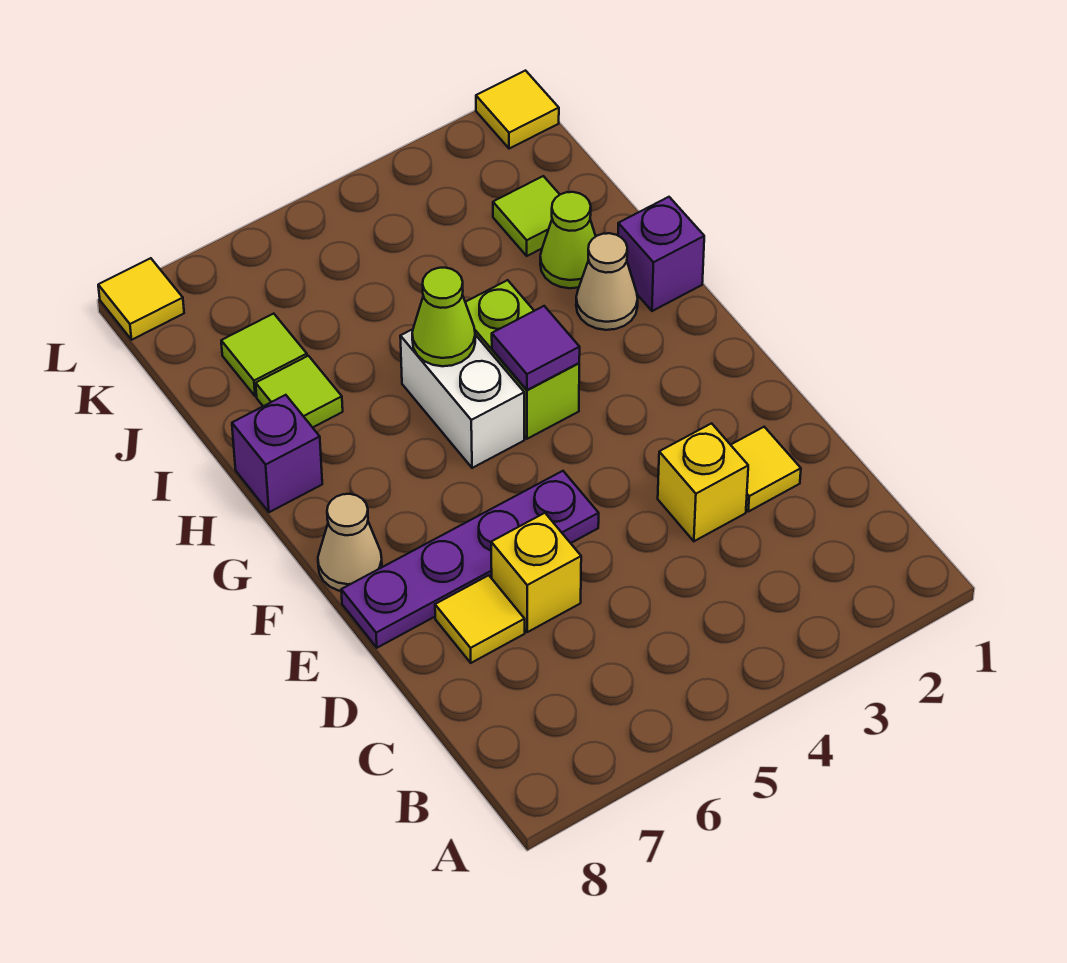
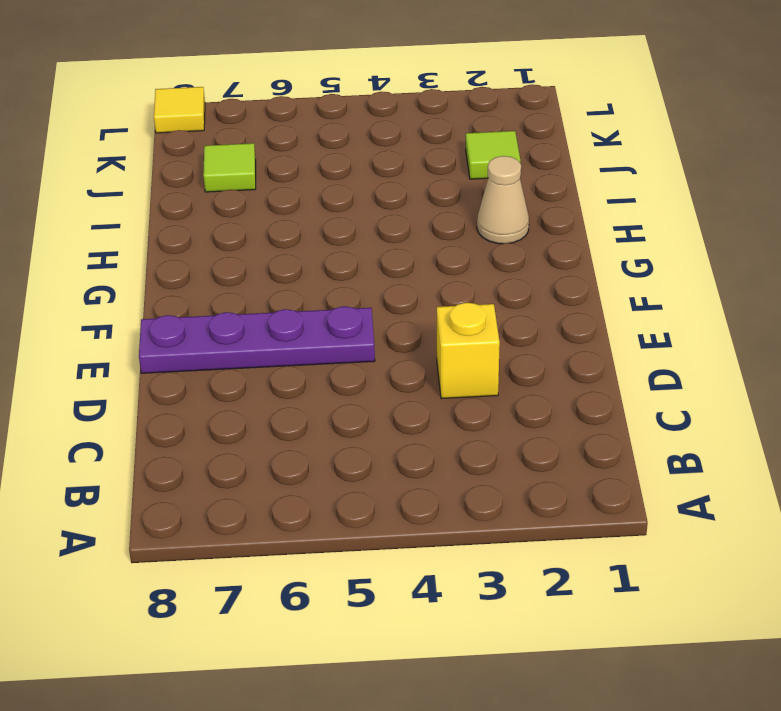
none -> yellow tile D2 level 1
none -> yellow brick D6 level 1
none -> yellow tile D7 level 1

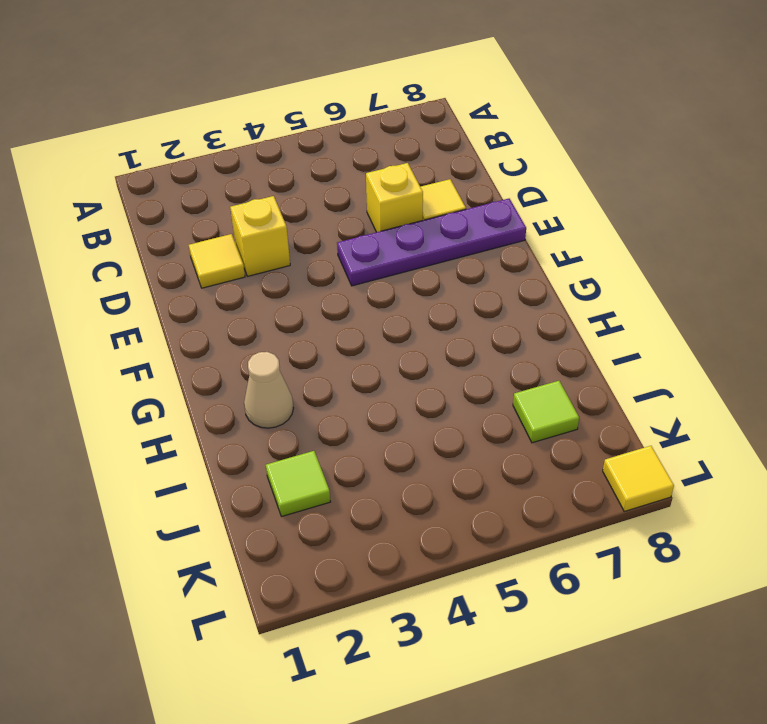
none -> tan cone F8 level 1
none -> lime brick G4:H4 level 1
none -> white brick G5:H5 level 1

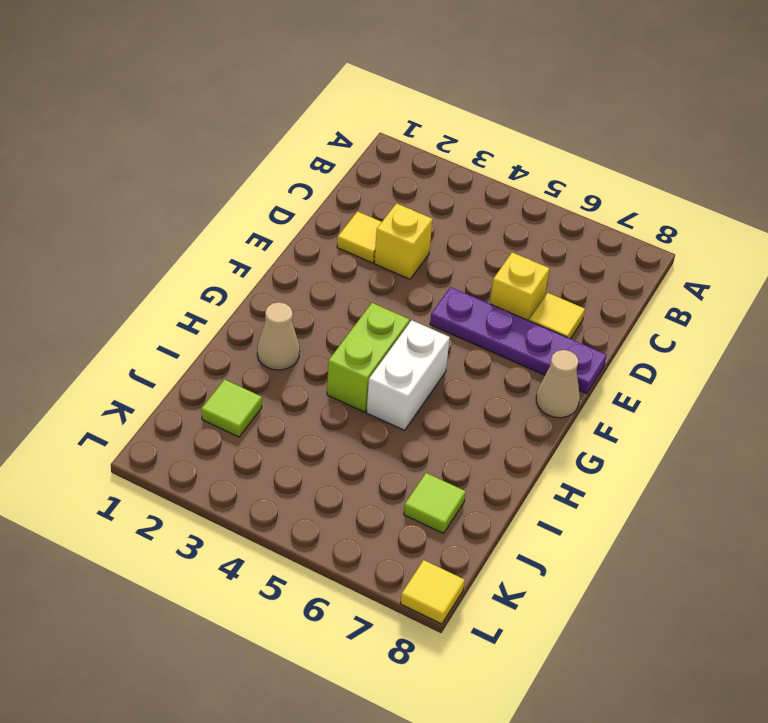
none -> purple brick H1 level 1
none -> purple brick H8 level 1
none -> lime cone I2 level 1

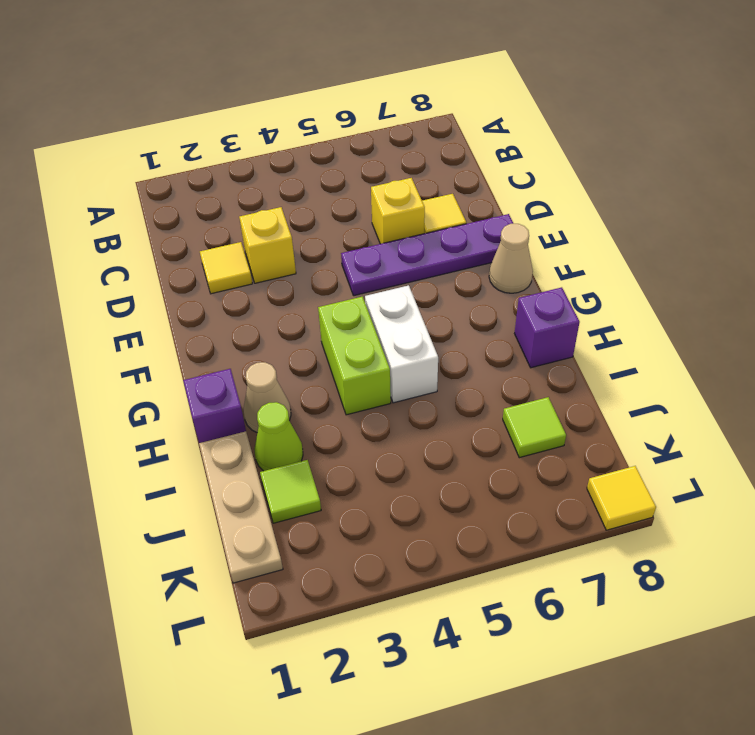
tan plate I1:K1 level 1 -> none
none -> lime tile I7 level 1
none -> yellow tile L1 level 1
none -> purple tile G4 level 2

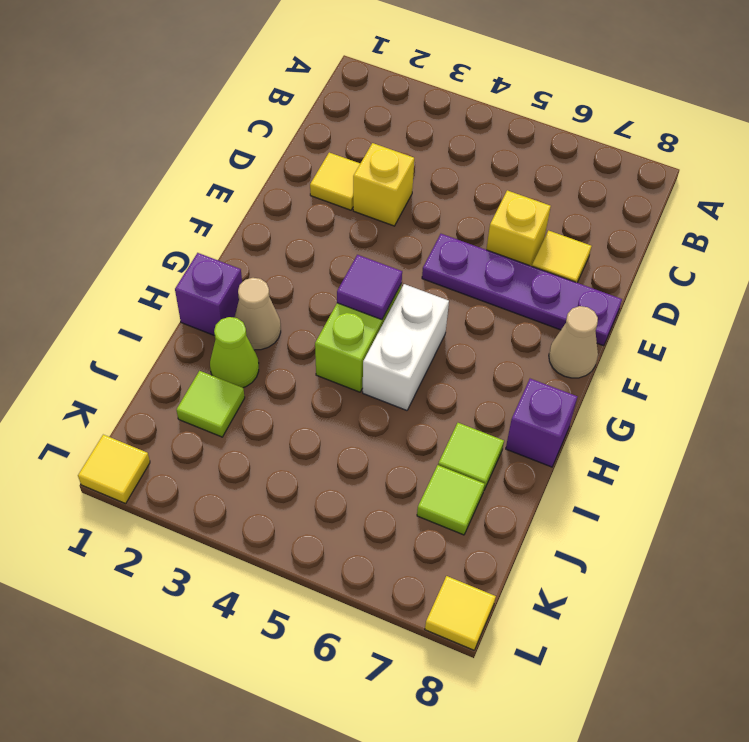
none -> lime cone H5 level 2

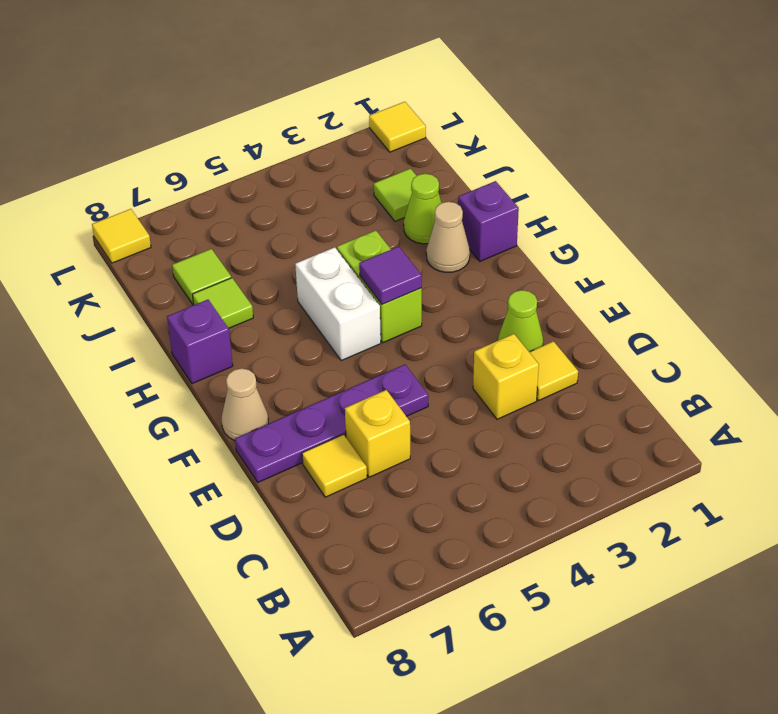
lime cone E2 level 1 -> lime cone H5 level 2

